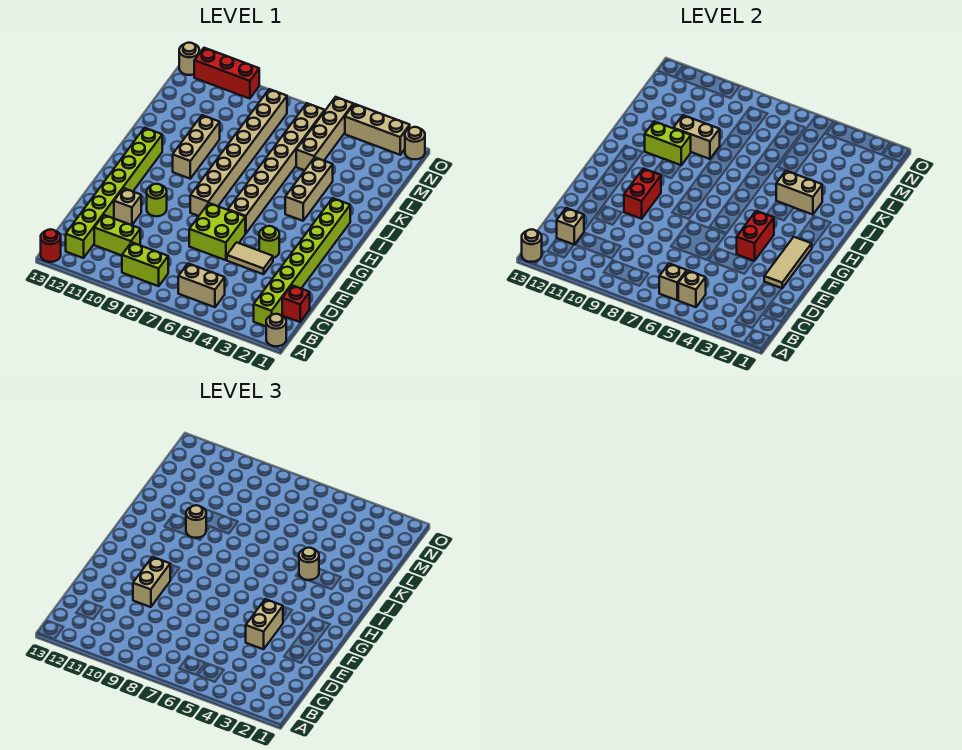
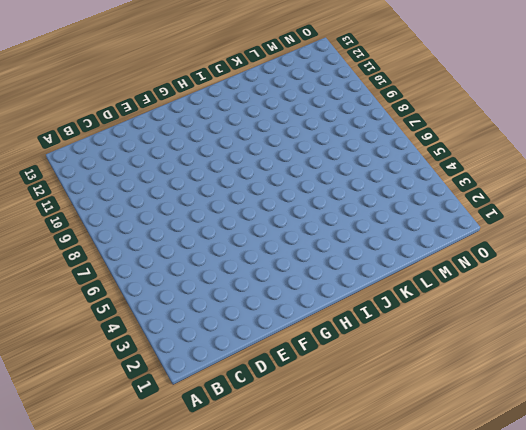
none -> tan round brick A1 level 1
none -> red round brick A13 level 1
none -> lime brick B2:I2 level 1
none -> tan brick B5:B6 level 1

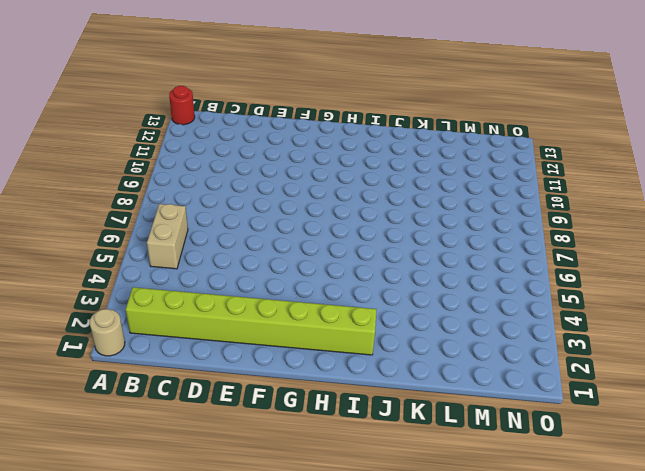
none -> lime brick B8:B9 level 1
none -> lime brick B12:I12 level 1
none -> red brick C1 level 1
none -> lime brick C10:C11 level 1

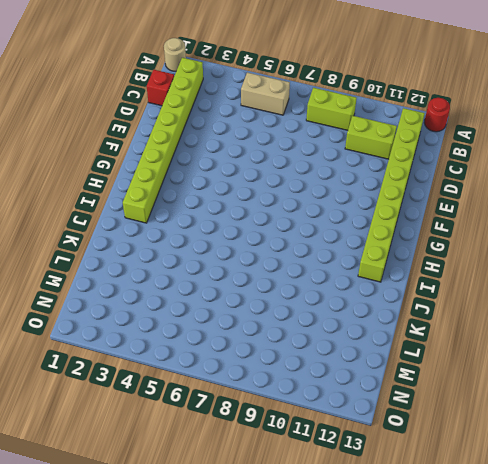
none -> tan tile E4:E5 level 1
none -> lime brick E6:F7 level 1
none -> tan brick E11 level 1
none -> lime round brick F4 level 1

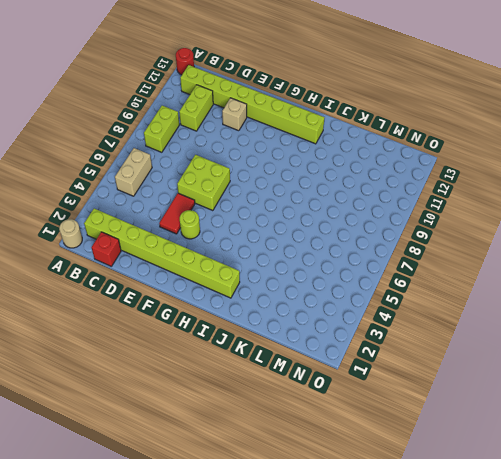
red tile E4:E5 level 1 -> tan tile E4:E5 level 1
none -> lime round brick F10 level 1
none -> tan brick G6:N6 level 1
none -> tan brick G8:N8 level 1
none -> tan brick I4:K4 level 1

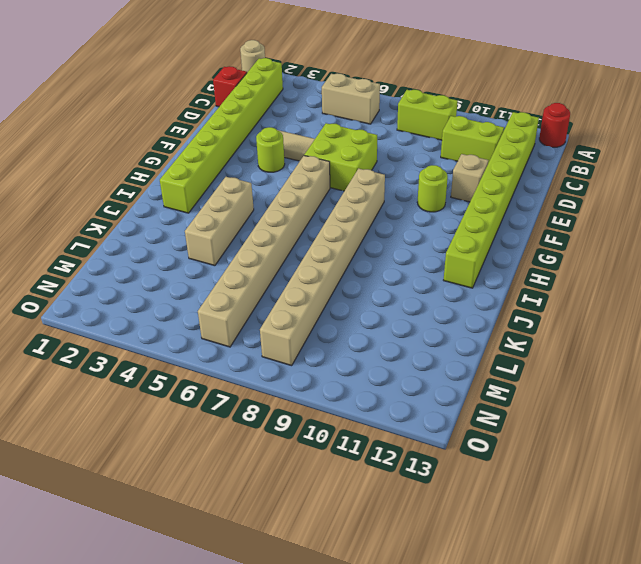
none -> tan brick I10:K10 level 1
none -> tan brick L5:O5 level 1
none -> tan round brick O1 level 1
none -> tan brick O2:O4 level 1

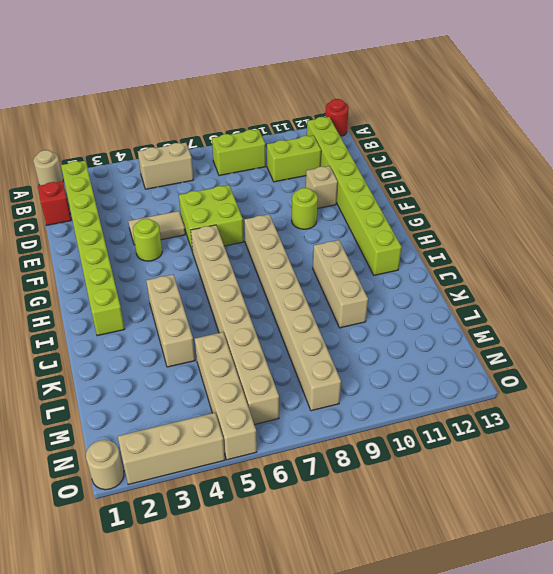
none -> red brick O10:O12 level 1
none -> tan round brick O13 level 1
none -> tan round brick A13 level 2
none -> tan brick B5 level 2

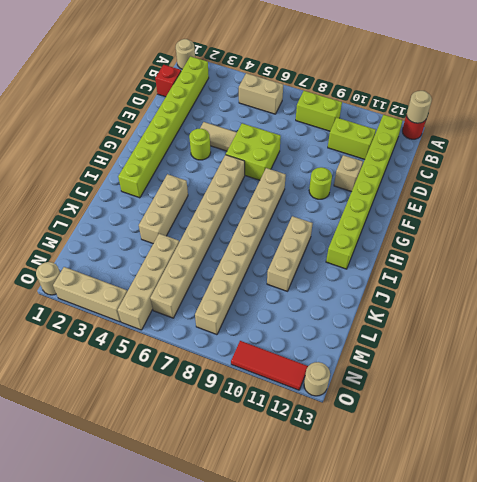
red tile O10:O12 level 1 -> red brick O10:O12 level 1
none -> tan brick B5 level 2
none -> tan brick B6 level 2
none -> tan brick C12 level 2
none -> tan tile E2:G2 level 2

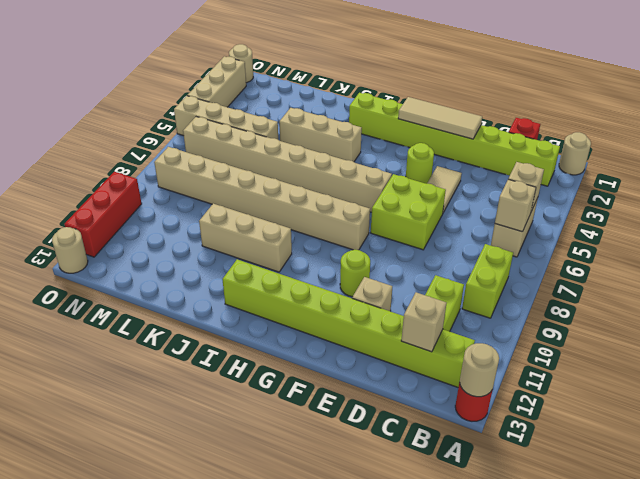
none -> red brick F4:G4 level 2
none -> red brick F10:G10 level 2
none -> tan brick J3:J4 level 2
none -> lime brick J10:J11 level 2

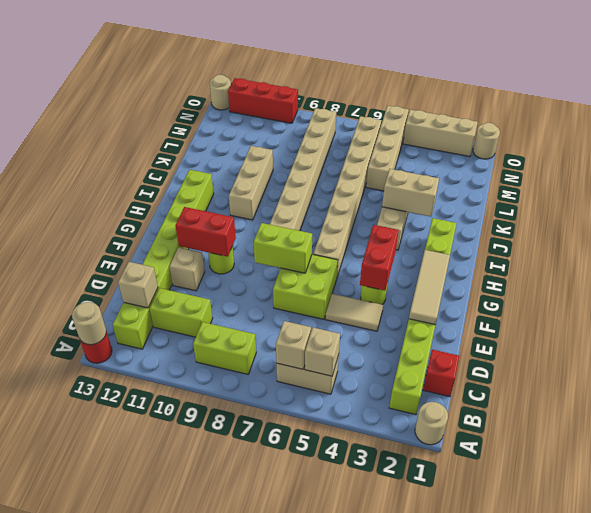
lime brick F7:F8 level 2 -> lime brick J10:J11 level 2
red brick F10:F11 level 2 -> red brick F10:G10 level 2
none -> tan brick K9:K10 level 2
none -> tan brick E4:F4 level 3
none -> tan brick E10:F10 level 3
none -> tan round brick J4 level 3

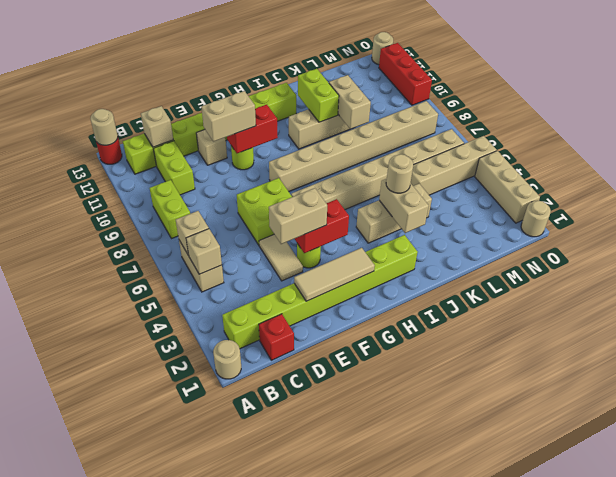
none -> tan round brick J10 level 3

